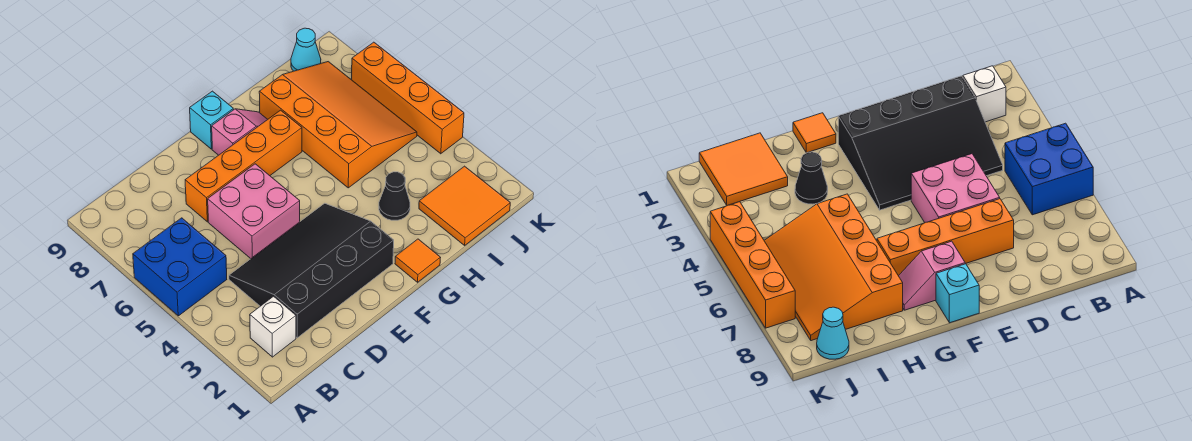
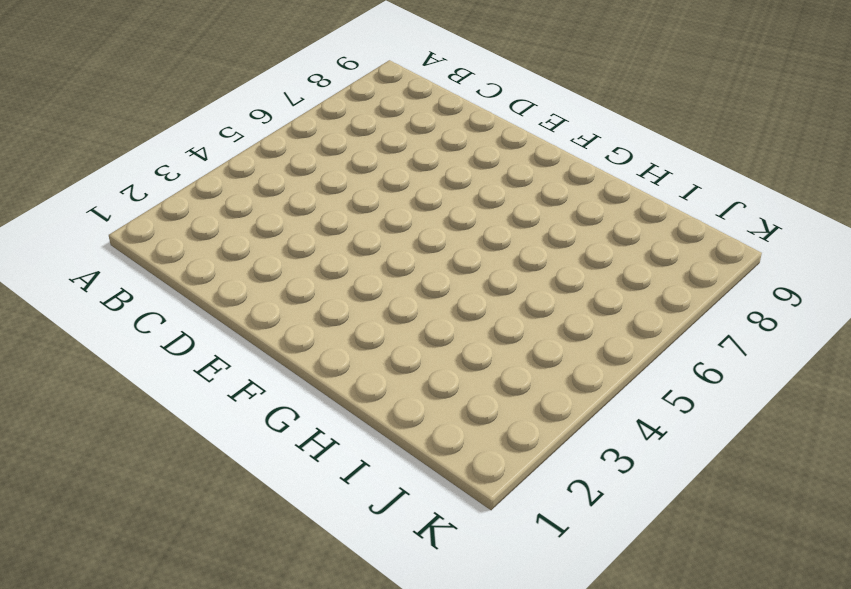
none -> blue brick A5:B6 level 1
none -> white brick B2 level 1
none -> black slope C2:F4 level 1 top 2

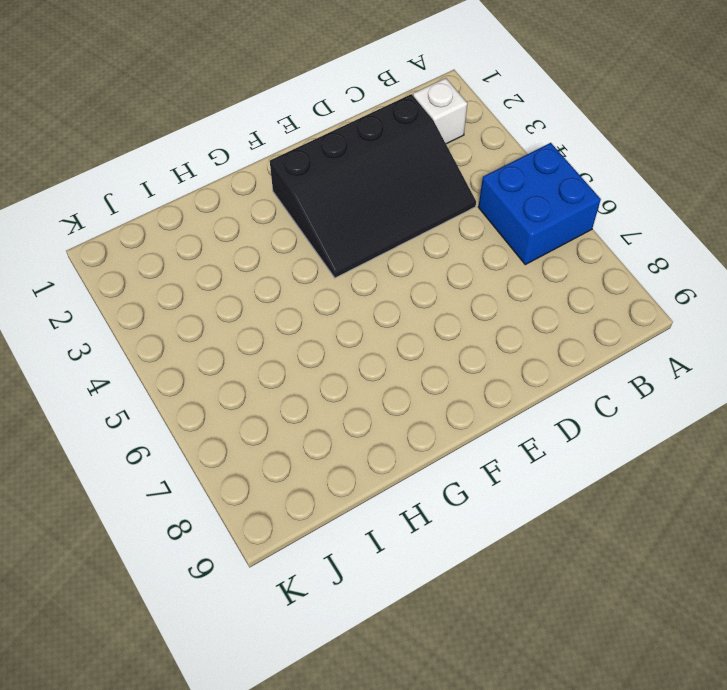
none -> pink brick D5:E6 level 1
none -> orange brick D7:G7 level 1
none -> pink slope F8:G8 level 1 top F

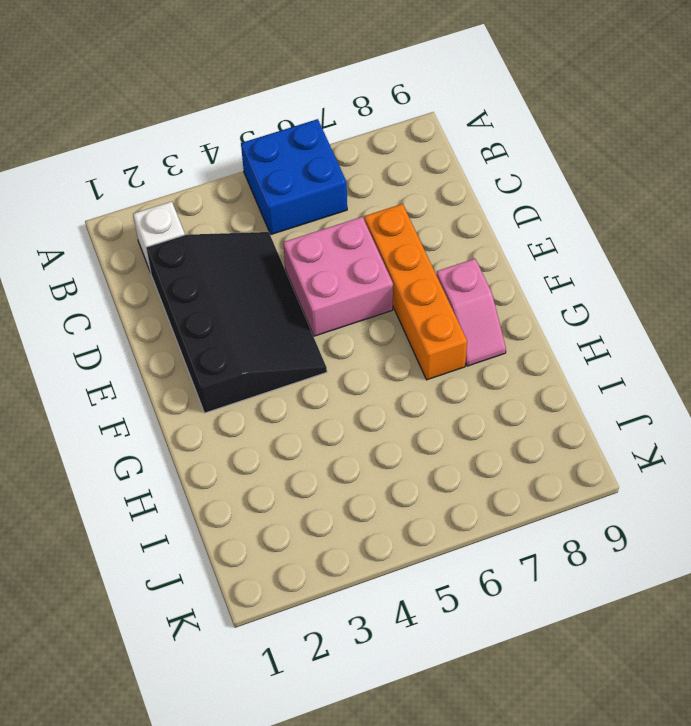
none -> cyan brick F9 level 1
none -> orange tile G1 level 1
none -> black cone H3 level 1

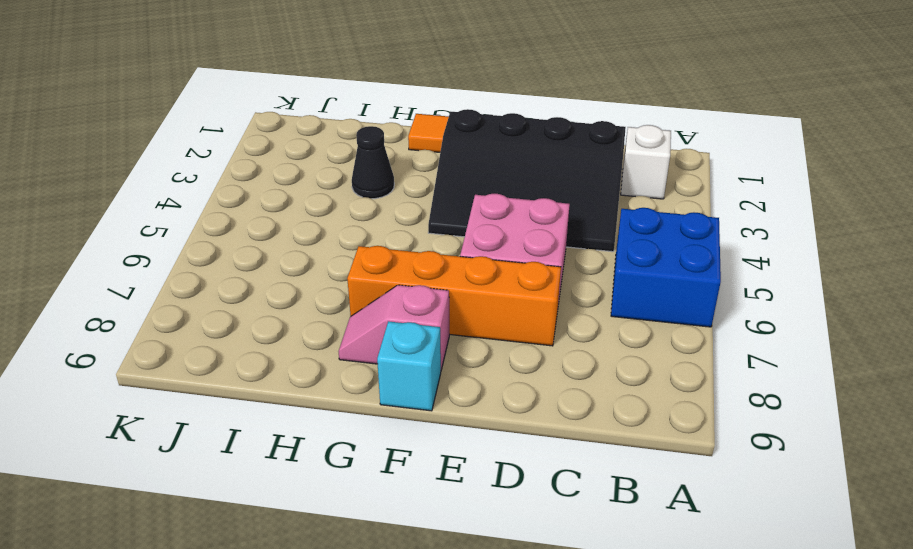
none -> orange slope H5:J8 level 1 top H
none -> orange tile I1:J2 level 1
none -> cyan cone J9 level 1

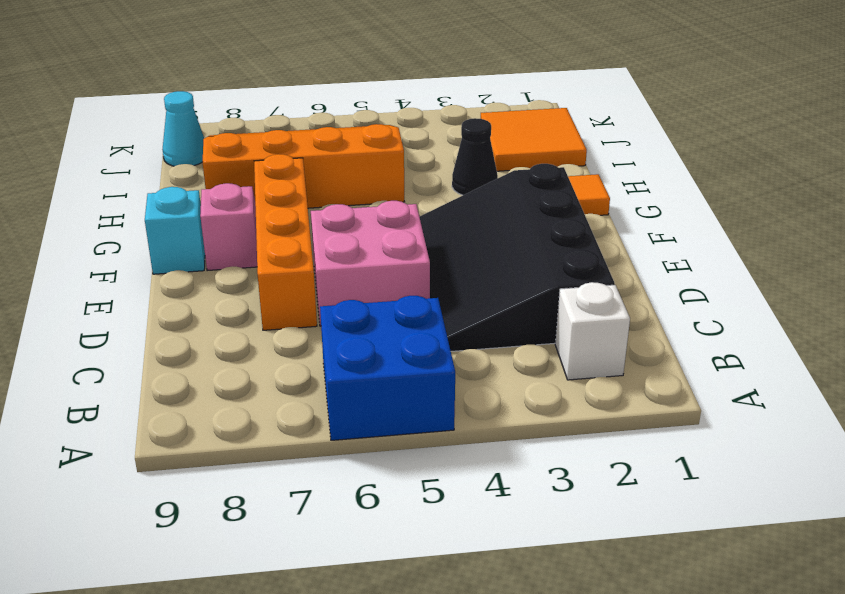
none -> orange brick K4:K7 level 1

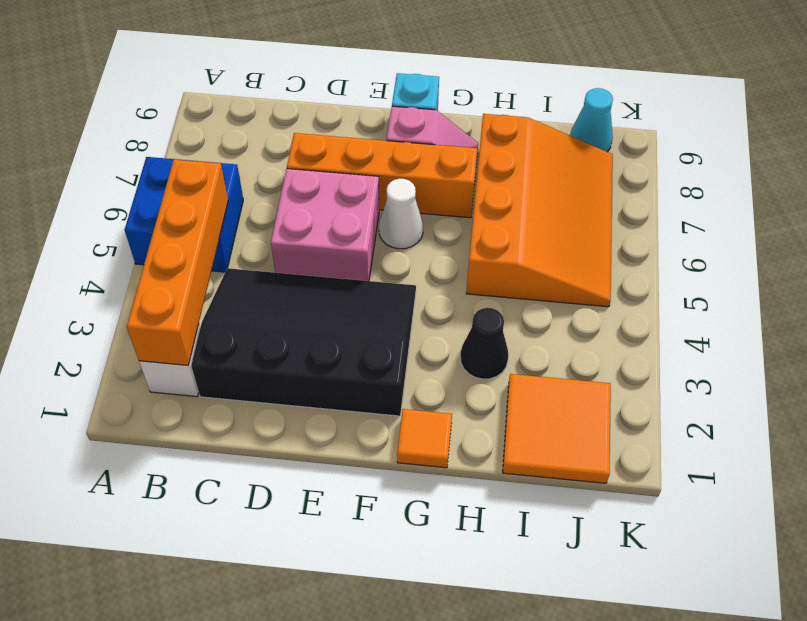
orange brick B2:B5 level 2 -> orange brick K4:K7 level 1
white cone F6 level 1 -> none

